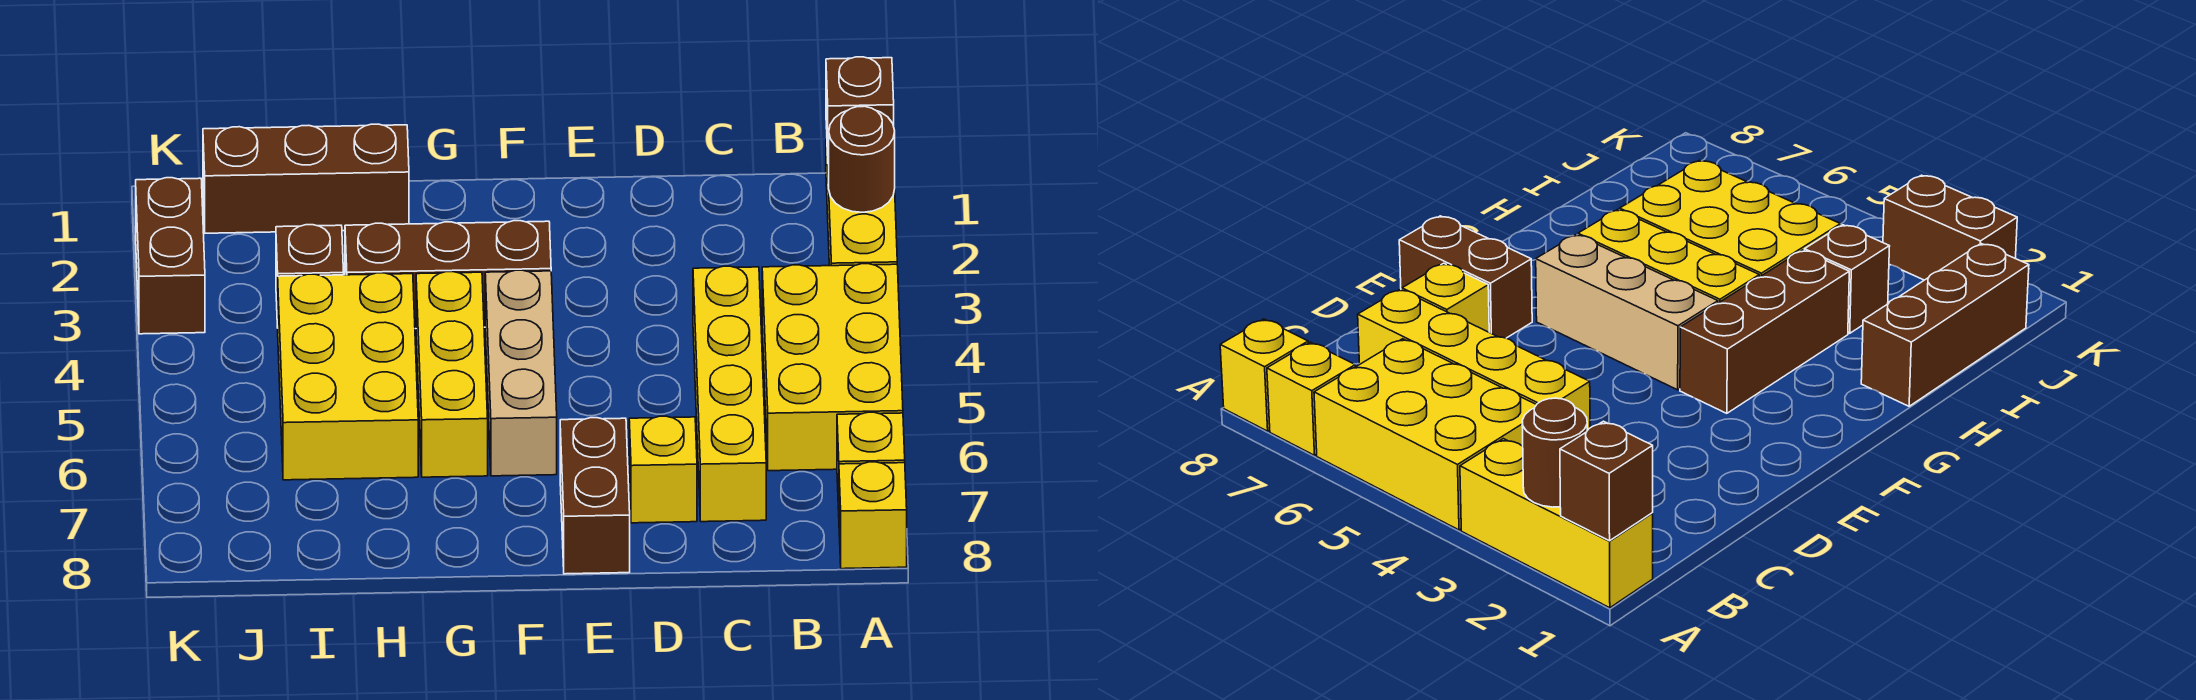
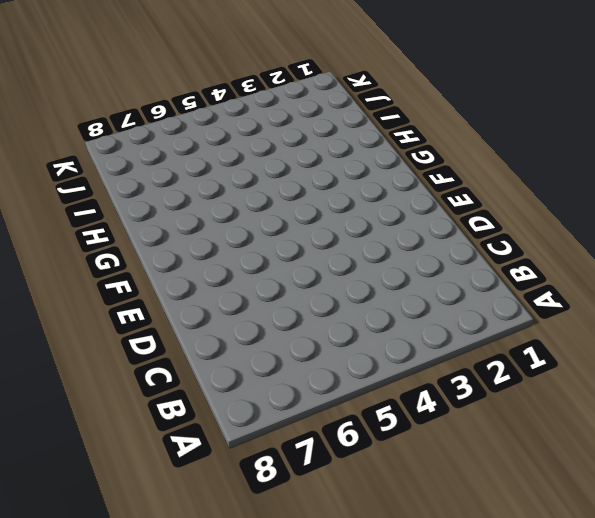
none -> yellow brick A1:A3 level 1
none -> yellow brick A4:B6 level 1
none -> yellow brick A7 level 1

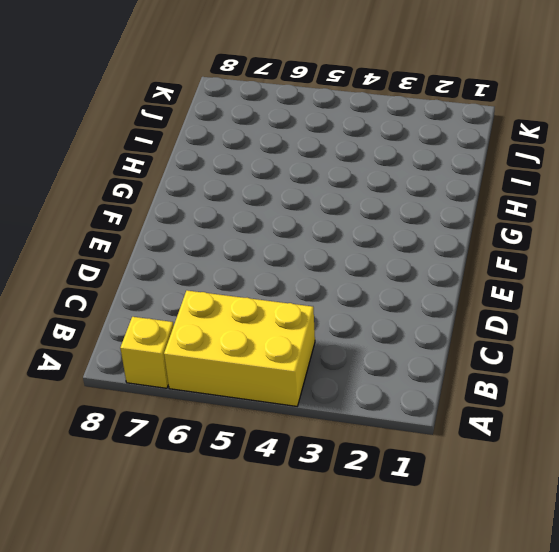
none -> yellow brick A1:A3 level 1
none -> yellow brick A8 level 1
none -> yellow brick C4:C7 level 1

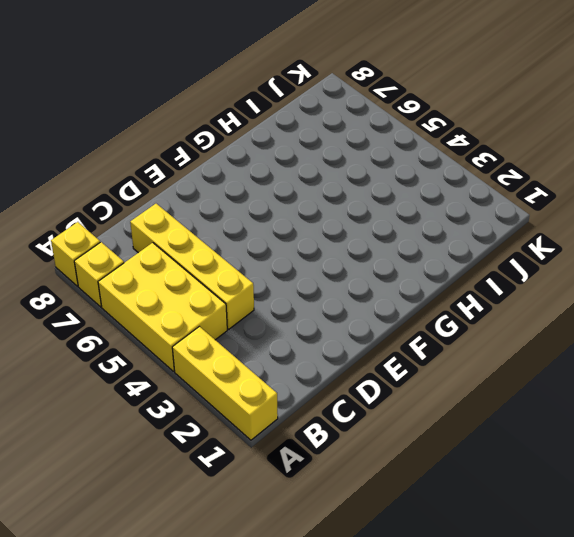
none -> yellow brick D7 level 1
none -> brown brick E7:E8 level 1
none -> brown brick F3:H3 level 1

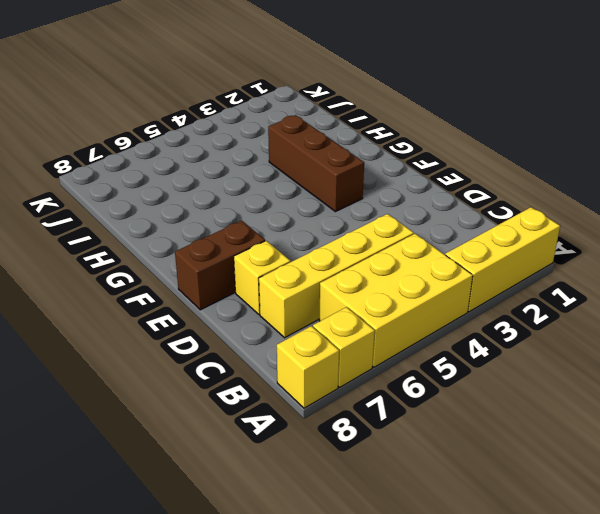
none -> tan brick F4:F6 level 1
none -> yellow brick G4:G6 level 1
none -> brown brick H1:J1 level 1

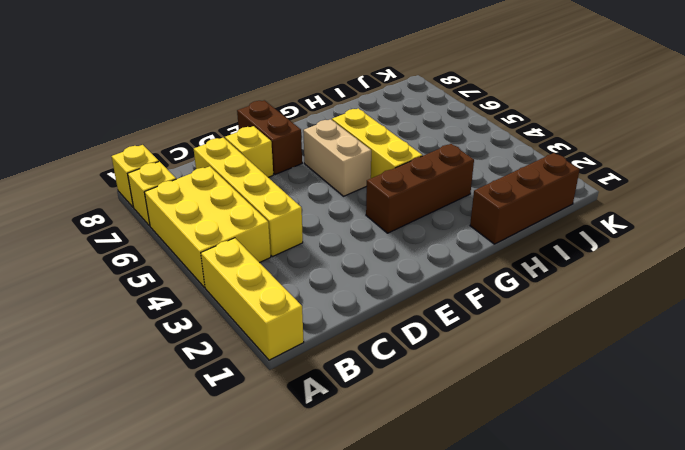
tan brick F5:F6 level 1 -> tan brick F4:F6 level 1
none -> yellow brick H4:I6 level 1
none -> brown brick I3 level 1
none -> brown brick K2:K3 level 1

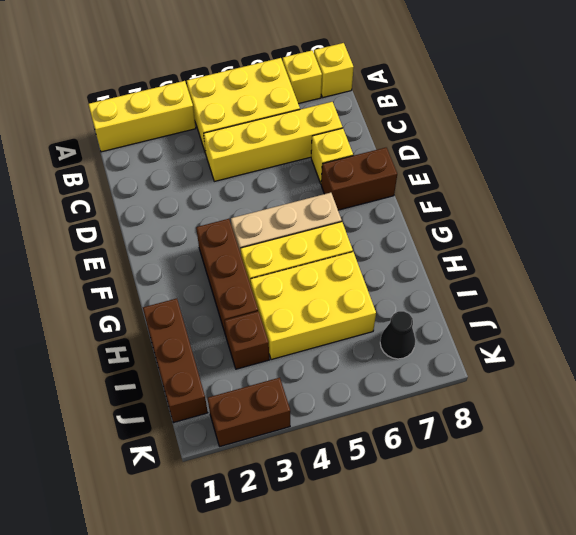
black cone J7 level 1 -> none
none -> brown brick A1 level 2
none -> brown round brick A2 level 2

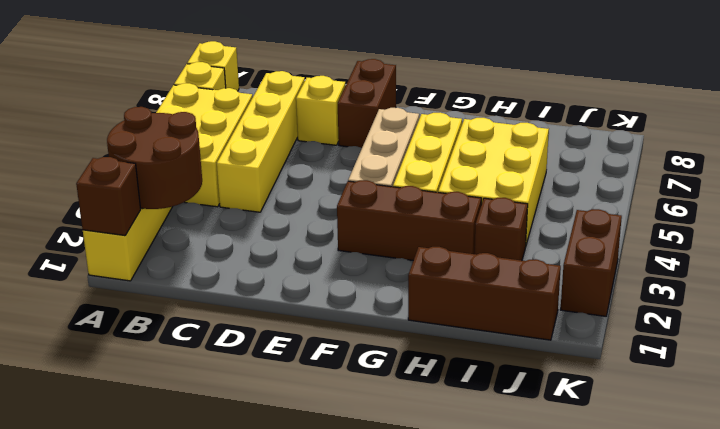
brown round brick A2:B3 level 2 -> brown round brick A2 level 2

